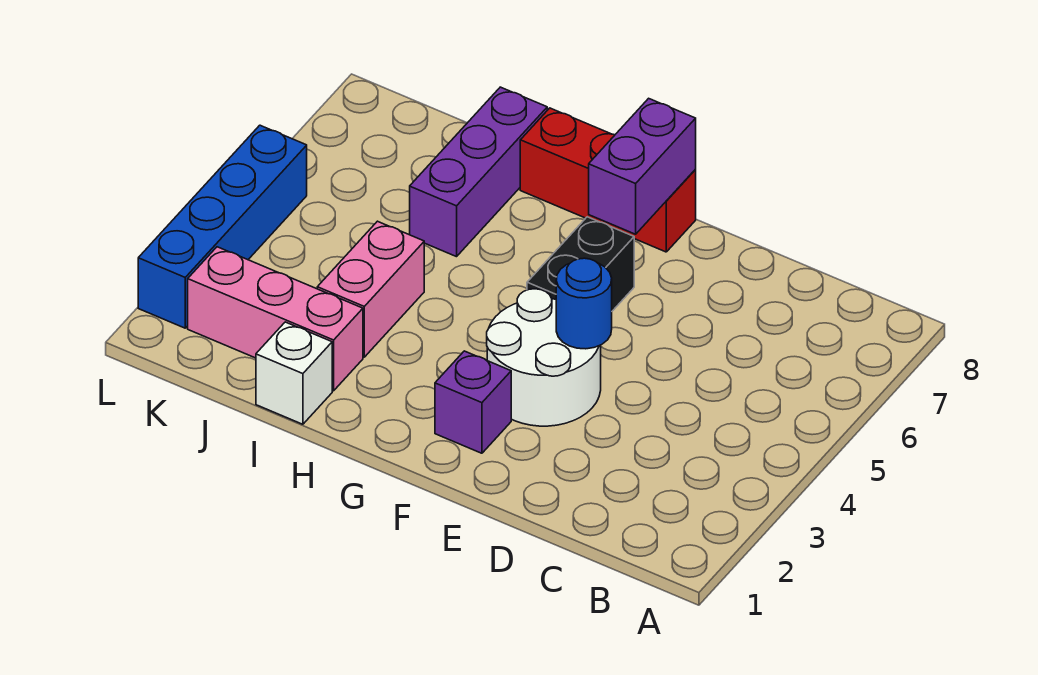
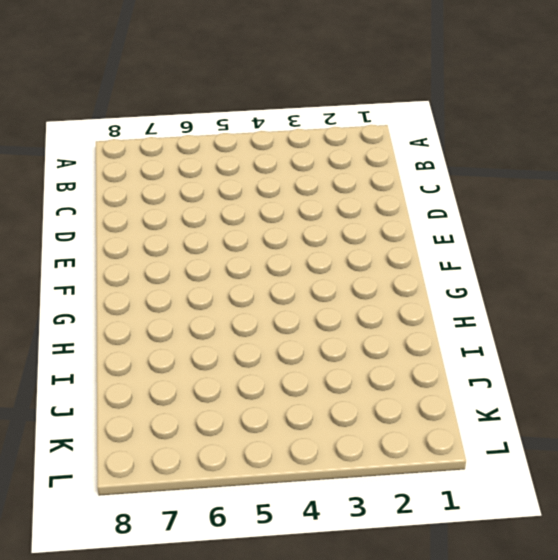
none -> white round brick E3:F4 level 1
none -> purple brick F2 level 1

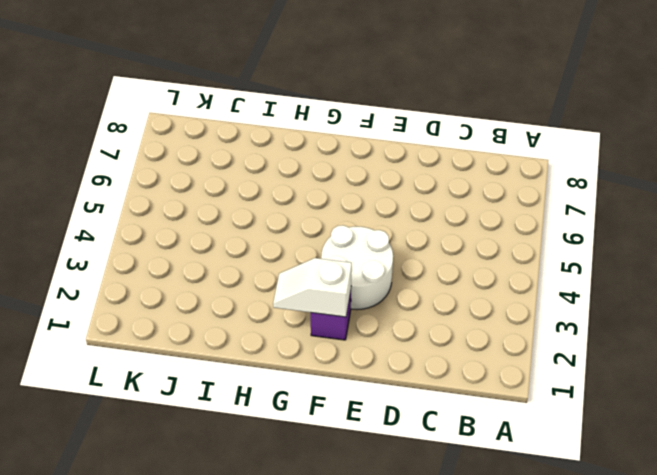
white slope F2:G2 level 2 top F -> none
none -> black brick F5:F6 level 1
none -> red brick F8:H8 level 1

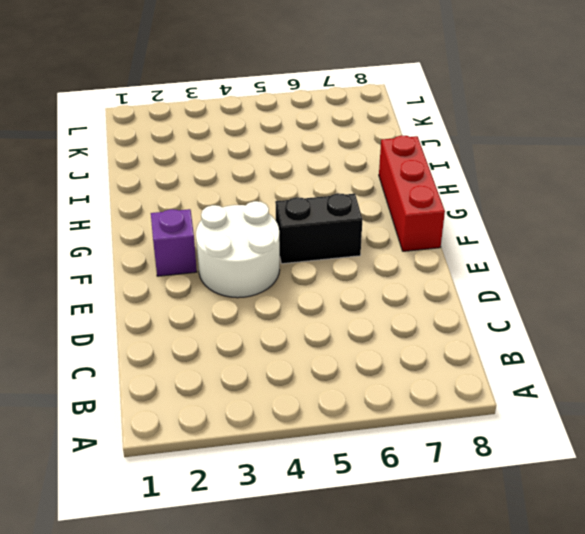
none -> white brick I1 level 1
none -> pink brick I2:K2 level 1

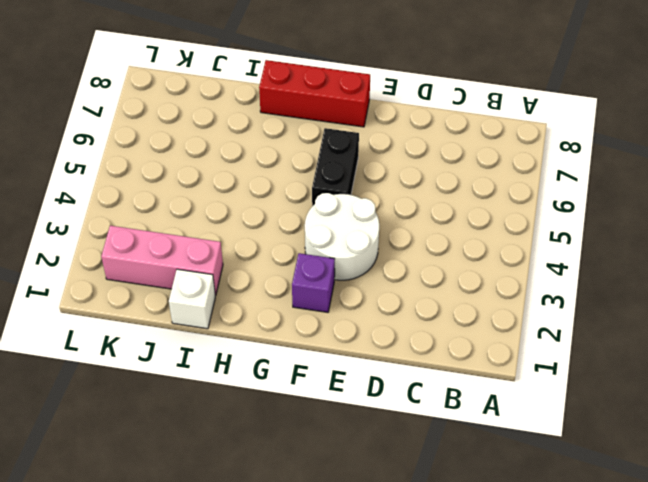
none -> pink brick I3:I4 level 1
none -> purple brick I6:I8 level 1

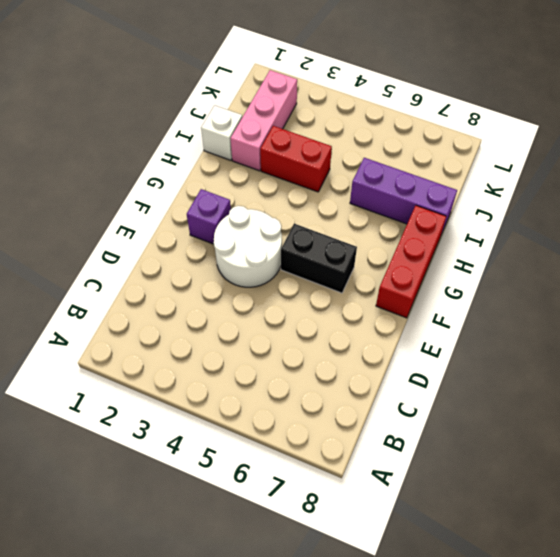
red brick I3:I4 level 1 -> pink brick I3:I4 level 1
none -> blue brick L2:L5 level 1
none -> blue round brick E4 level 2

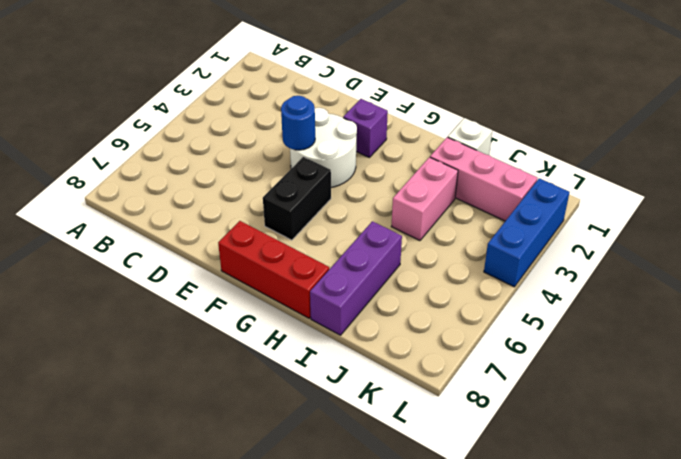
blue brick L2:L4 level 1 -> blue brick L2:L5 level 1
none -> purple brick F7:F8 level 2

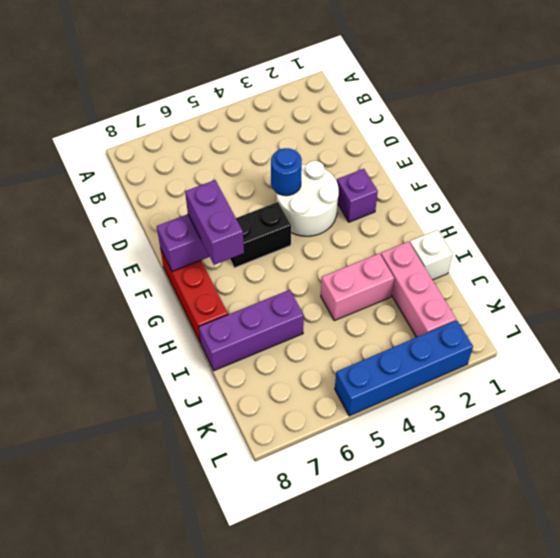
purple brick F7:G7 level 3 -> none

